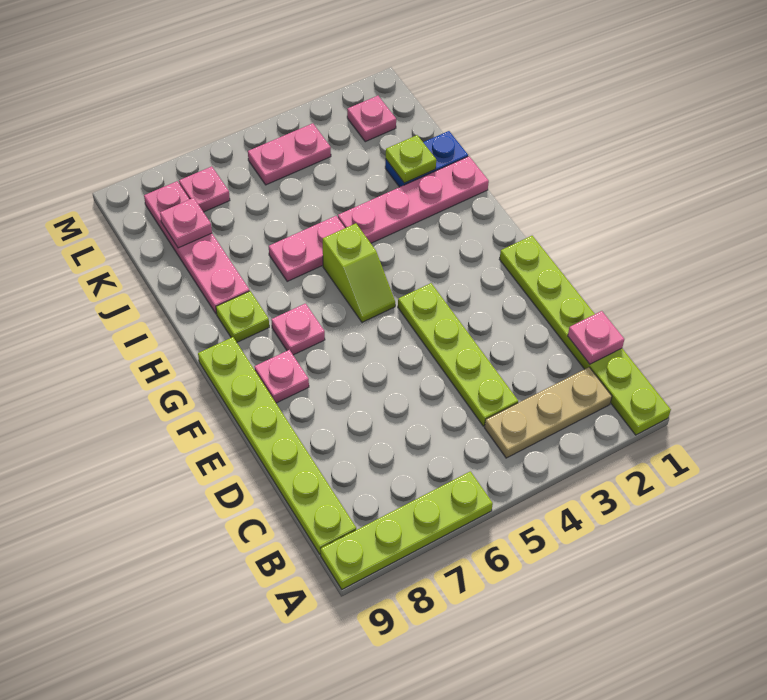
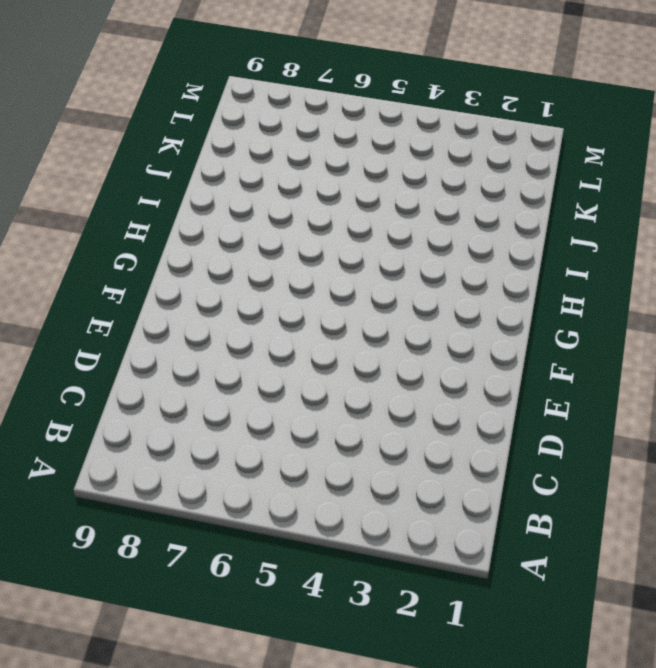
none -> lime plate A1:F1 level 1
none -> lime plate A6:A9 level 1
none -> tan plate B2:B4 level 1

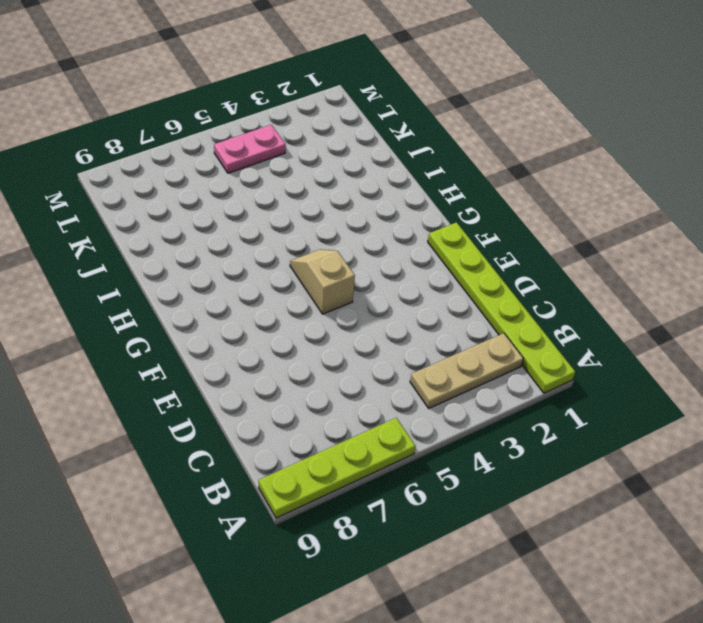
tan slope F5:G5 level 1 top F -> lime slope G5:H5 level 1 top H
none -> lime plate B9:G9 level 1
none -> lime plate C4:F4 level 1
none -> pink plate F8 level 1

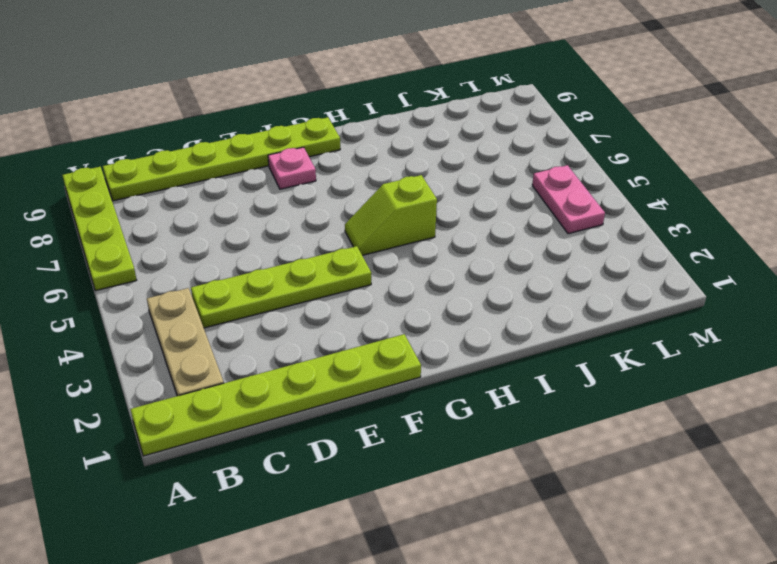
none -> pink plate G7 level 1
none -> lime plate H8 level 1
none -> pink plate I1:I4 level 1

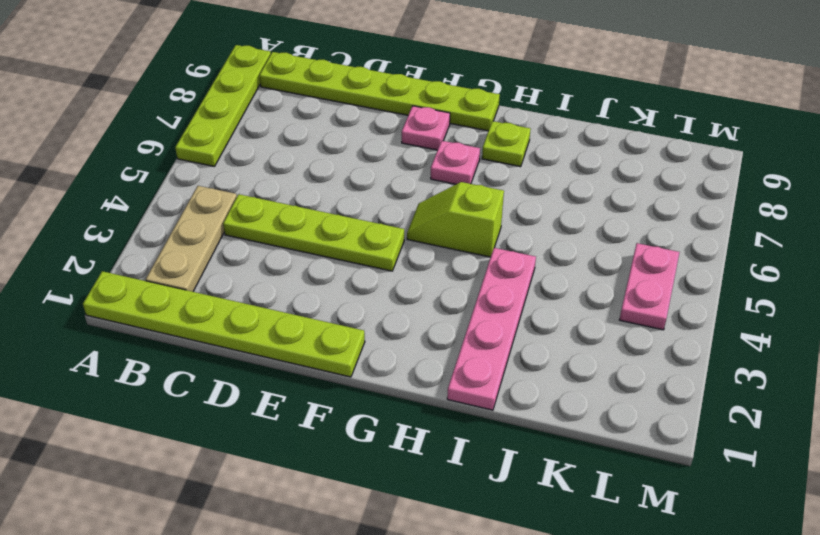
none -> pink plate I5:I6 level 1
none -> pink plate I8:L8 level 1
none -> blue plate J1:J2 level 1

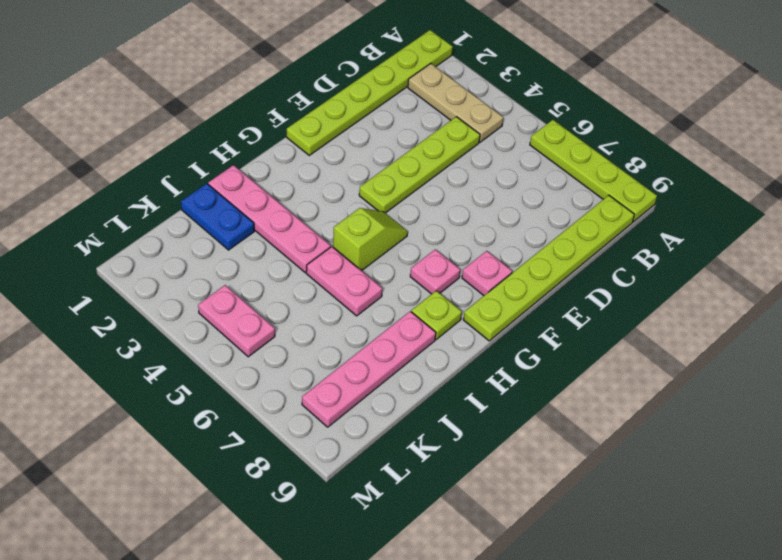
none -> pink plate L2 level 1
none -> pink plate L7 level 1
none -> pink plate C1 level 2

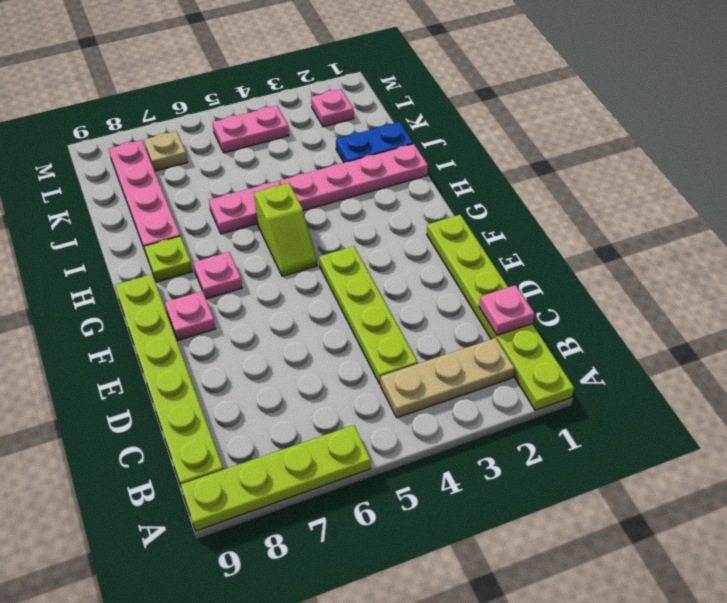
tan plate L7 level 1 -> pink plate L7 level 1
none -> lime plate J2 level 2
none -> pink plate K8 level 2

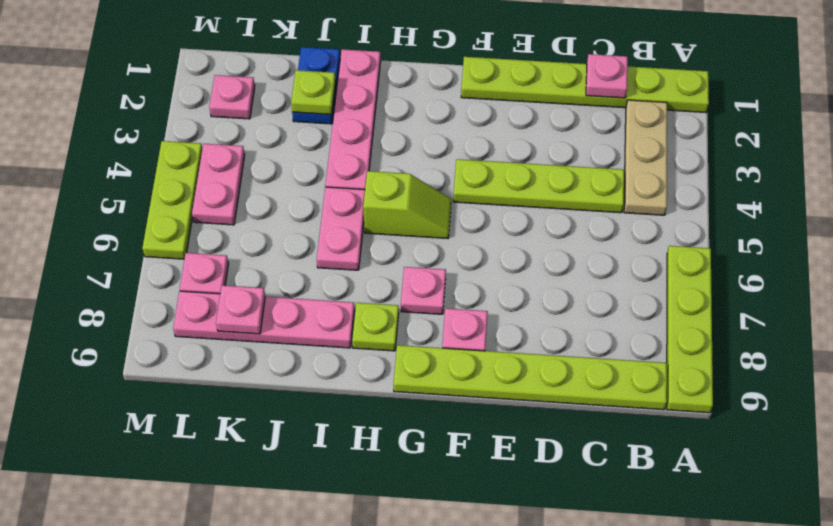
lime plate M4:M6 level 1 -> none

